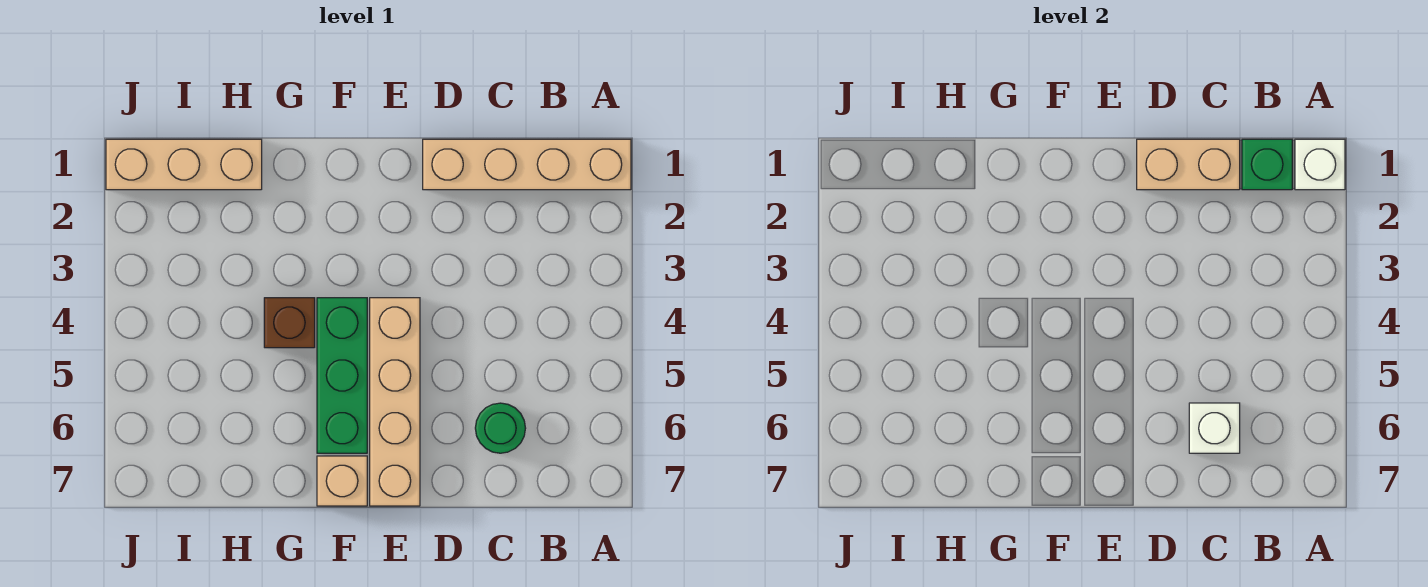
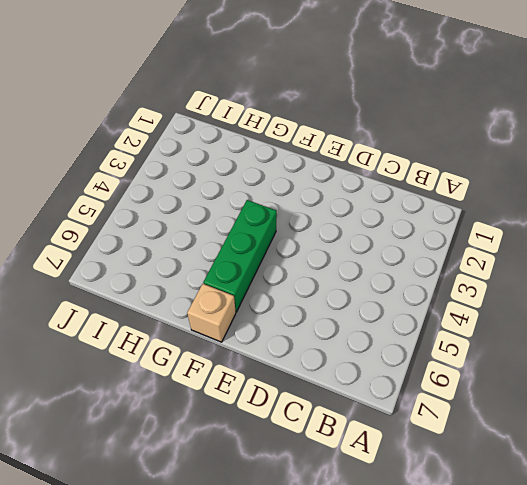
none -> tan brick A1:D1 level 1
none -> green round brick C6 level 1

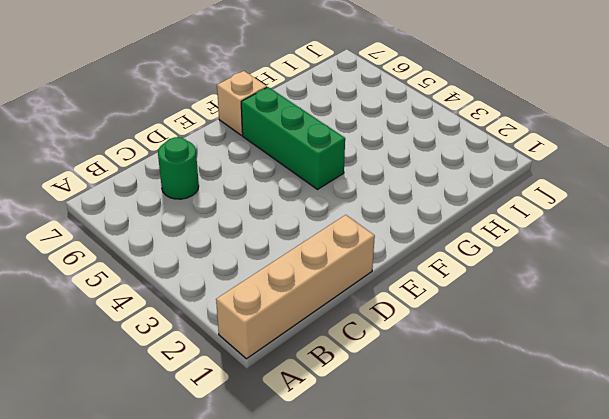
none -> tan brick E4:E7 level 1
none -> brown brick G4 level 1

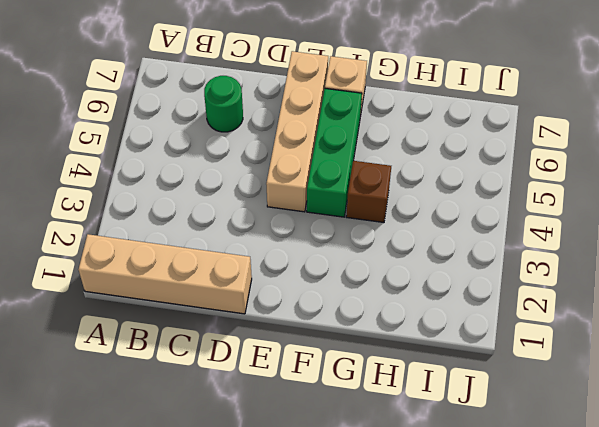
none -> tan brick H1:J1 level 1
none -> white brick A1 level 2

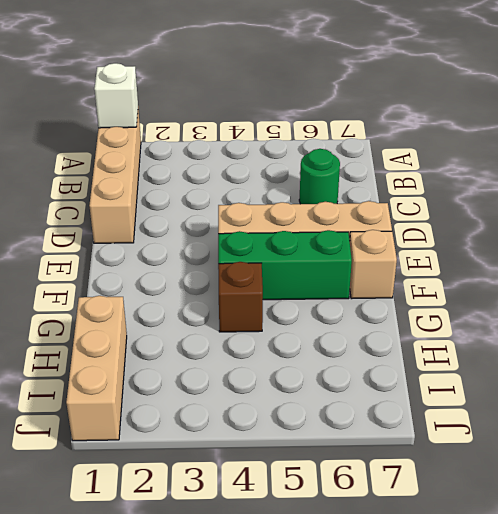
none -> green brick B1 level 2
none -> tan brick C1:D1 level 2

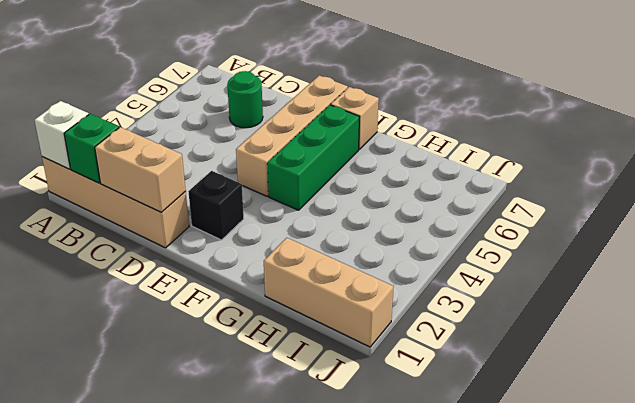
black brick E2 level 1 -> none
none -> brown brick G4 level 1
none -> white brick C6 level 2

